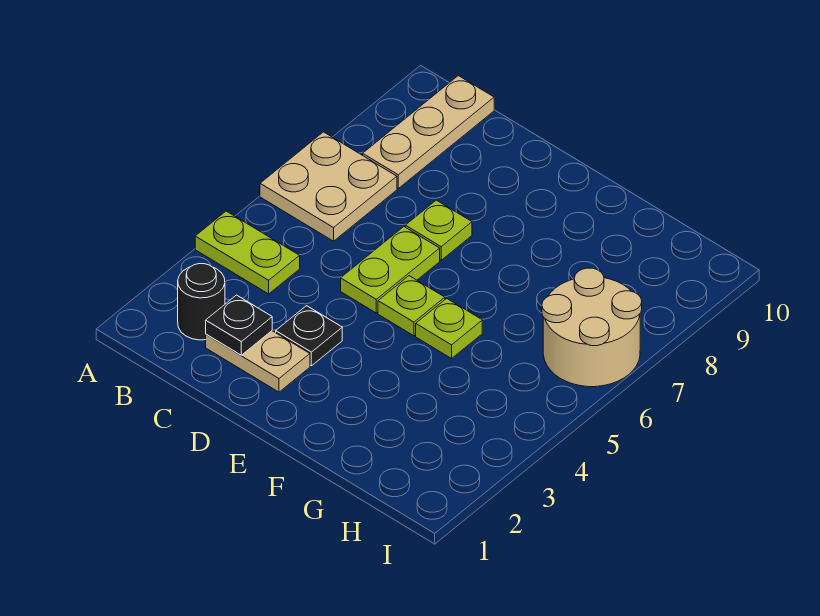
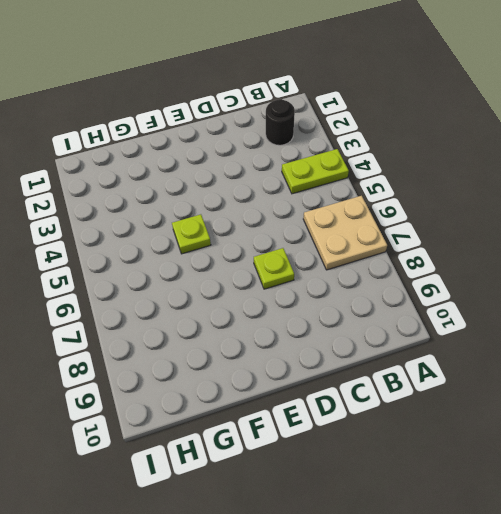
none -> tan plate B8:B10 level 1
none -> tan plate C2:D2 level 1
none -> black plate D3 level 1

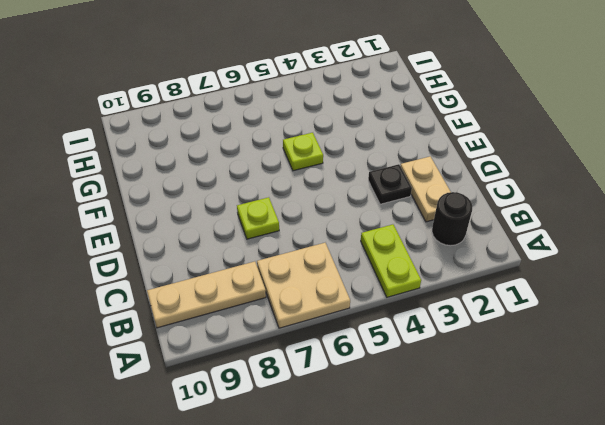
none -> lime plate D5:D6 level 1
none -> lime plate E5 level 1
none -> tan round brick H6:I7 level 1

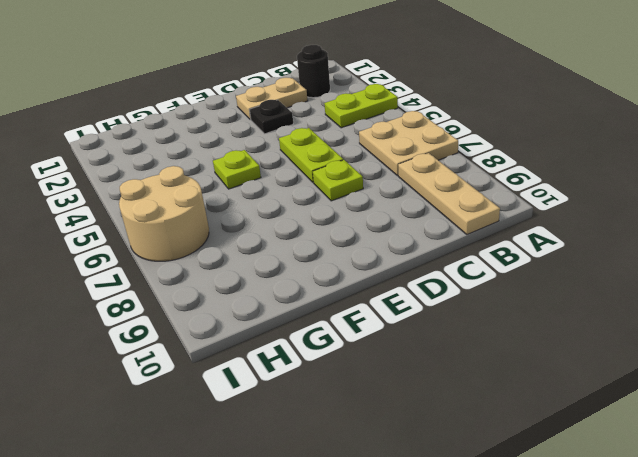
none -> lime plate E5 level 1
none -> black plate C2 level 2

